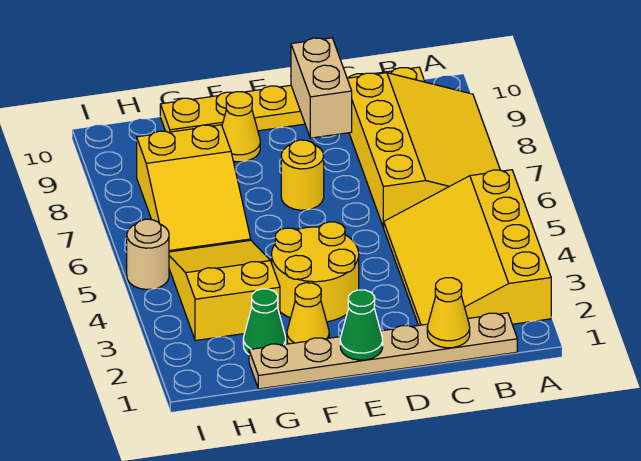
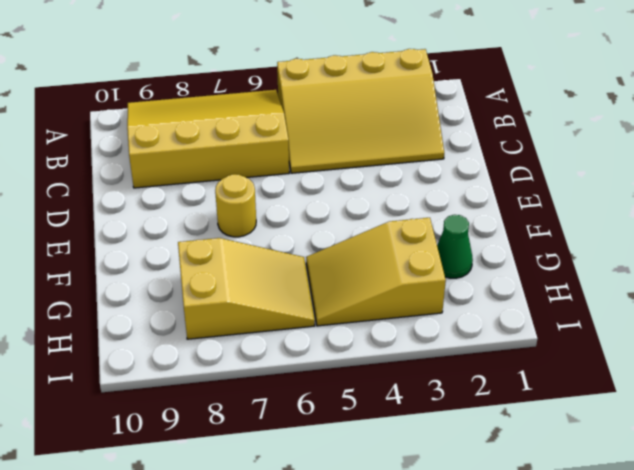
none -> tan plate B1:G1 level 1
none -> yellow plate B10:G10 level 1
none -> yellow round brick E3:F4 level 1

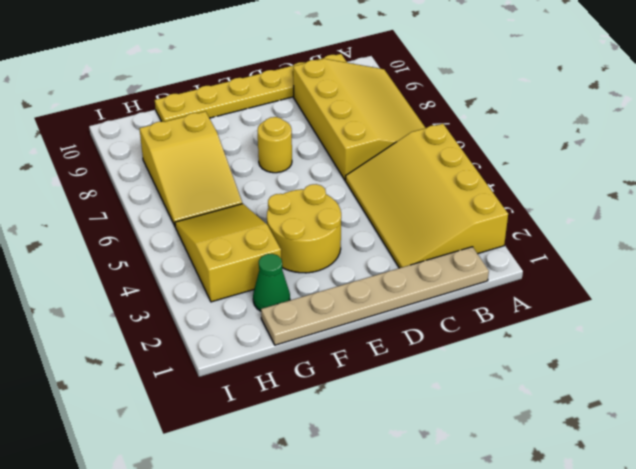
none -> yellow cone F2 level 1
none -> yellow cone F9 level 1
none -> tan round brick I5 level 1

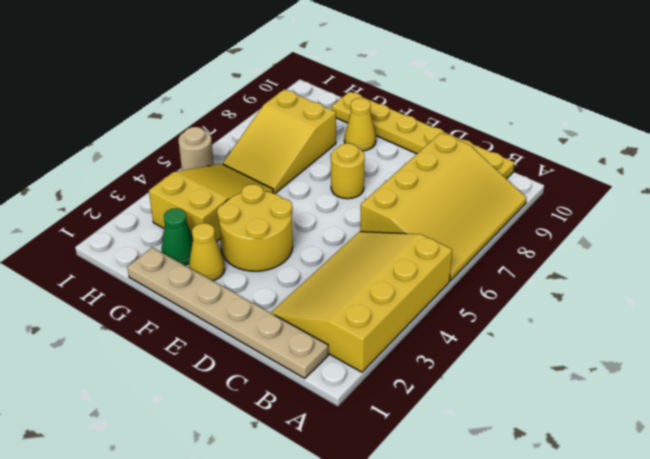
none -> yellow cone C1 level 2
none -> tan brick D9:D10 level 2
none -> green cone E1 level 2

